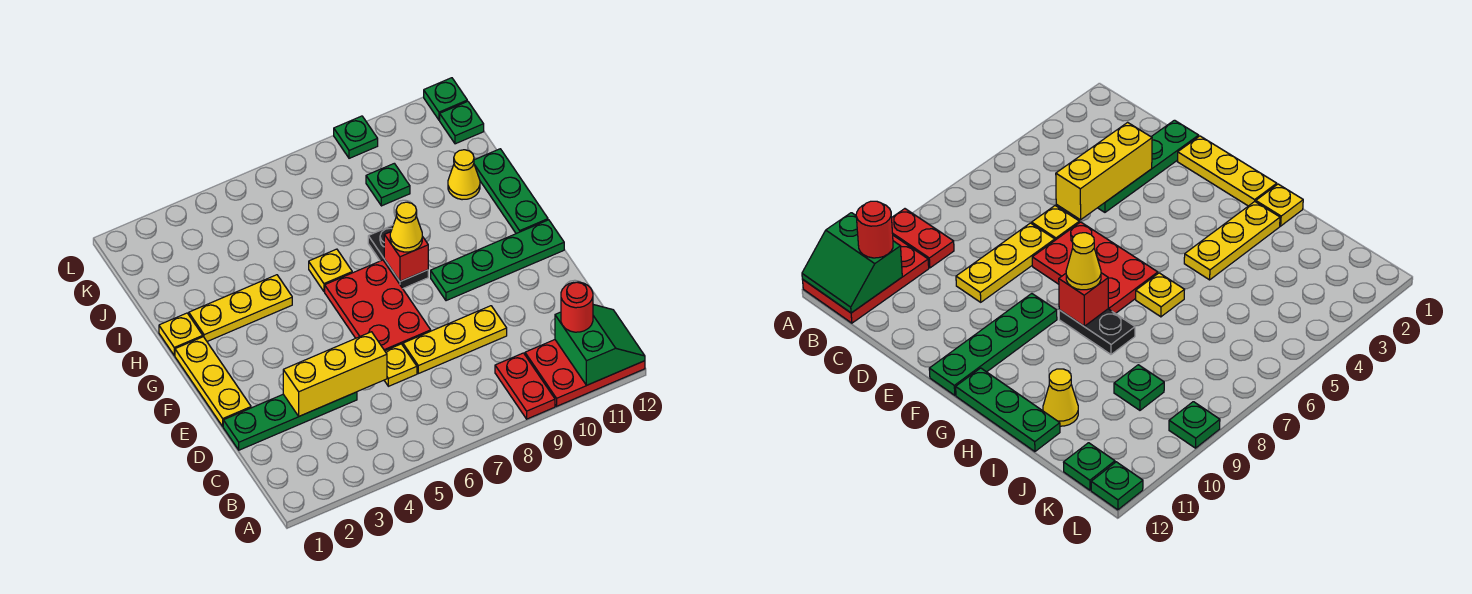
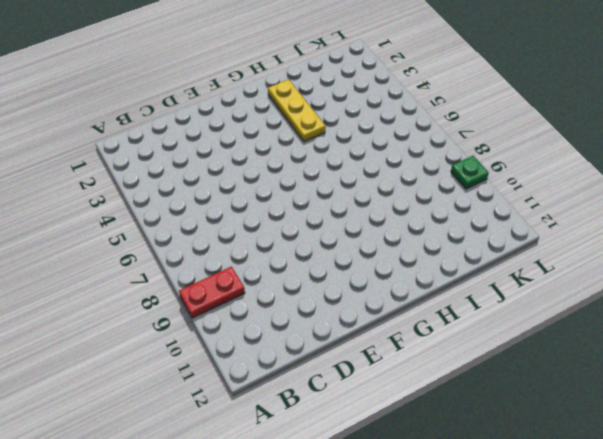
none -> red plate A10:B12 level 1
none -> green plate D1:D4 level 1
none -> yellow plate D6 level 1

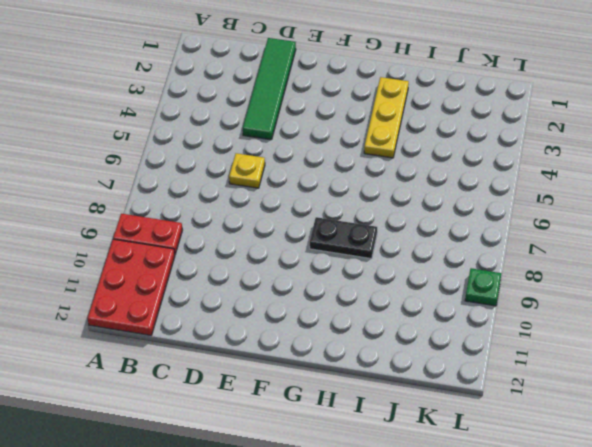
green tile D1:D4 level 1 -> green plate D1:D4 level 1
none -> yellow plate D7:D9 level 1
none -> yellow plate E1:G1 level 1
none -> red plate E6:G7 level 1

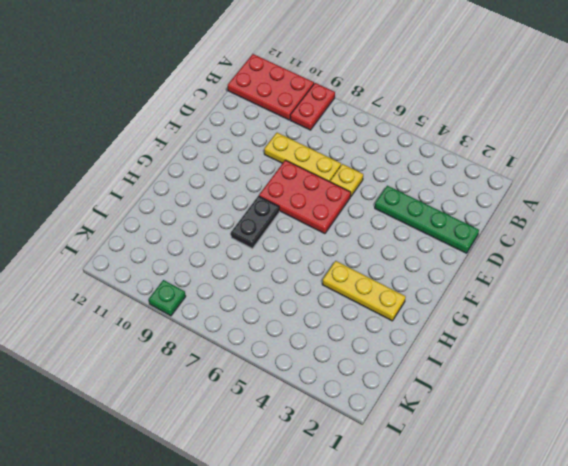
red plate E6:F8 level 1 -> red plate E6:G7 level 1
none -> yellow plate E1:G1 level 1
none -> green plate F9:F12 level 1
none -> green plate G12:I12 level 1

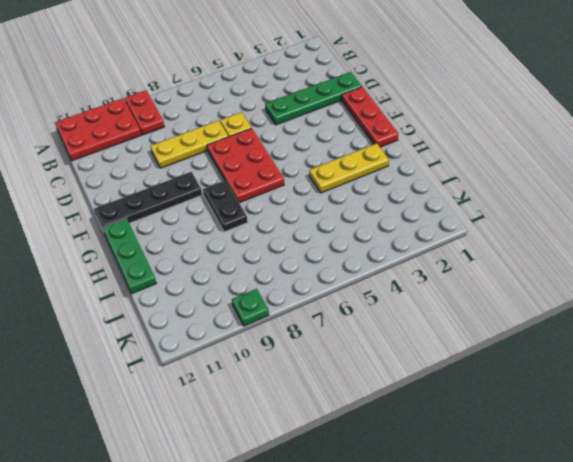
red plate E1:G1 level 1 -> yellow plate E1:G1 level 1
black plate F9:F12 level 1 -> green plate F9:F12 level 1
none -> yellow plate H1 level 1
none -> yellow plate H6 level 1
none -> yellow cone I11 level 1

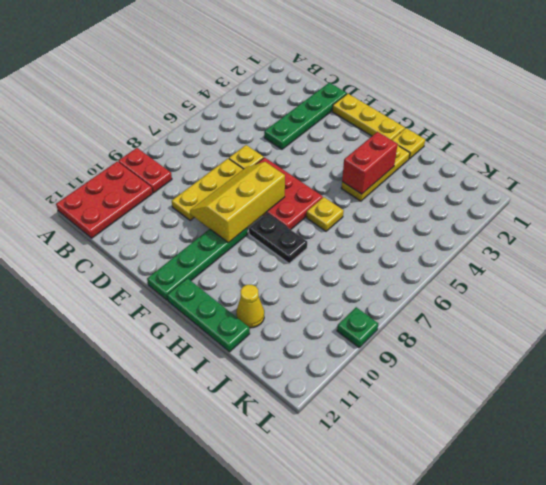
yellow slope E7:F9 level 2 top F -> none
red brick H3:H4 level 2 -> none
none -> green plate J9 level 1
none -> green plate K12 level 1
none -> green plate L12 level 1

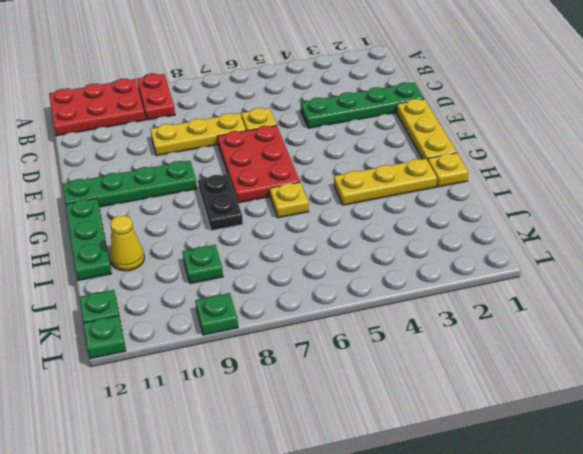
none -> green slope A11:B12 level 2 top 11
none -> yellow brick D3:D5 level 2
none -> red brick G8 level 2

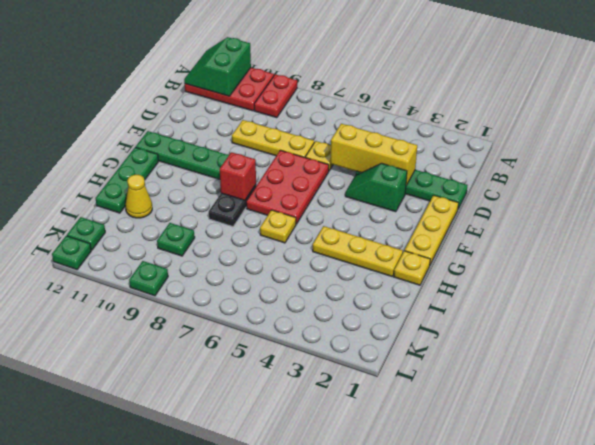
green slope E3:E4 level 1 top 3 -> none
none -> red round brick B11 level 3
none -> yellow cone G8 level 3

